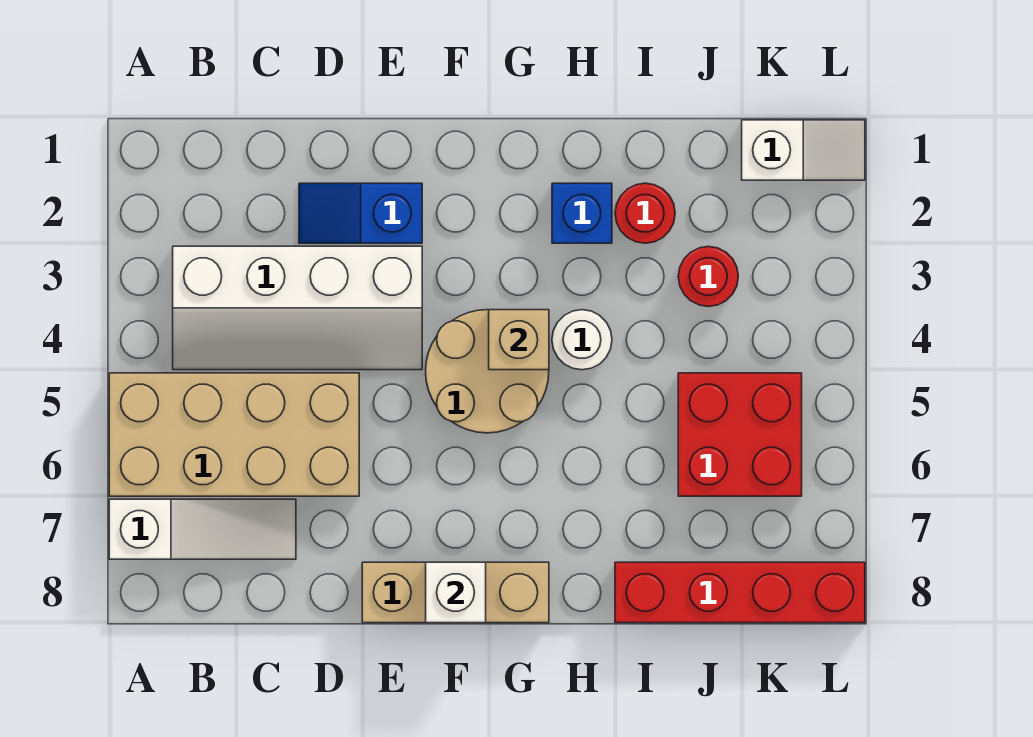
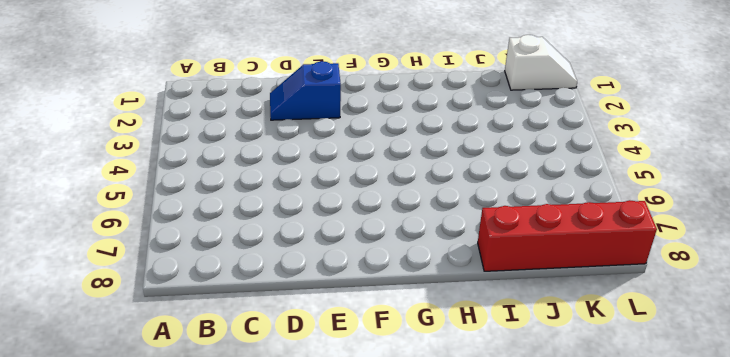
none -> tan brick A5:D6 level 1
none -> white slope A7:C7 level 1 top A
none -> white slope B3:E4 level 1 top 3

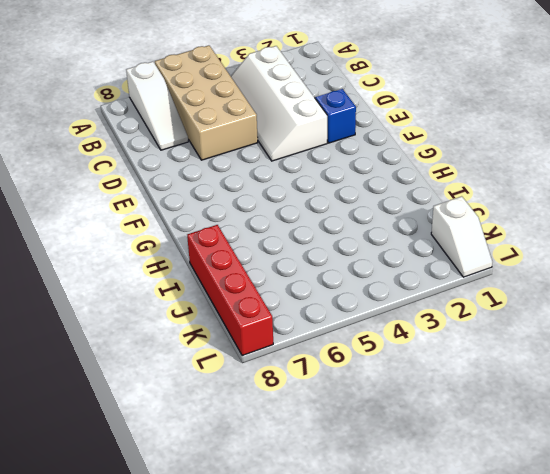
none -> tan brick E8:G8 level 1
none -> tan round brick F4:G5 level 1
none -> blue brick H2 level 1

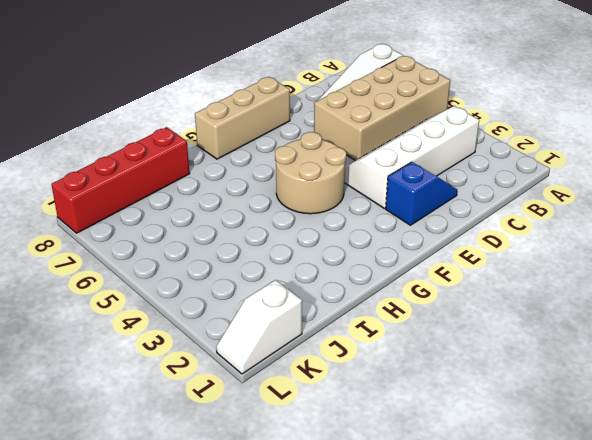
none -> blue brick H2 level 1
none -> white round brick H4 level 1
none -> red round brick I2 level 1

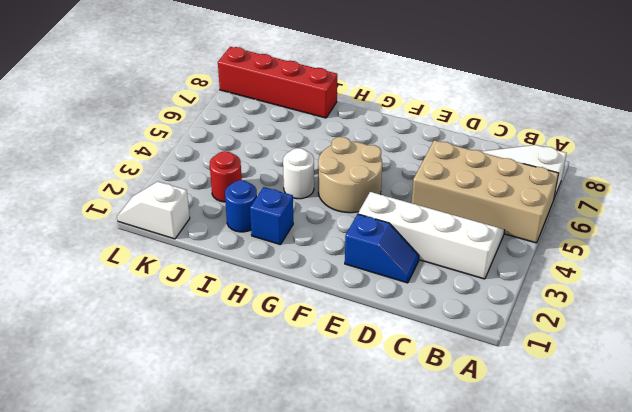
blue round brick I2 level 1 -> red round brick I2 level 1
none -> tan brick E8:G8 level 1
none -> red brick J5:K6 level 1
none -> white brick F8 level 2

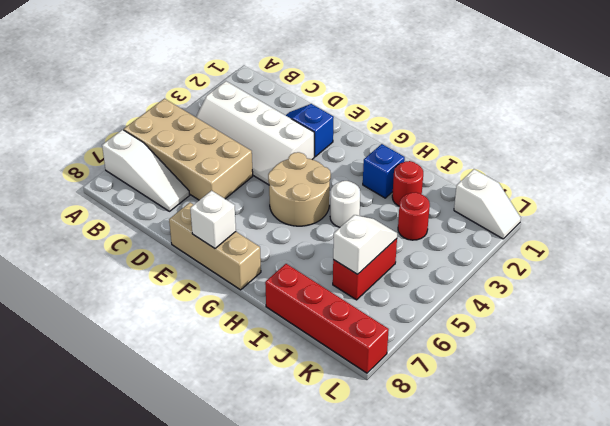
red brick J5:J6 level 1 -> red brick J5:K6 level 1
white slope J5:J6 level 2 top 6 -> none
none -> tan brick G4 level 2

